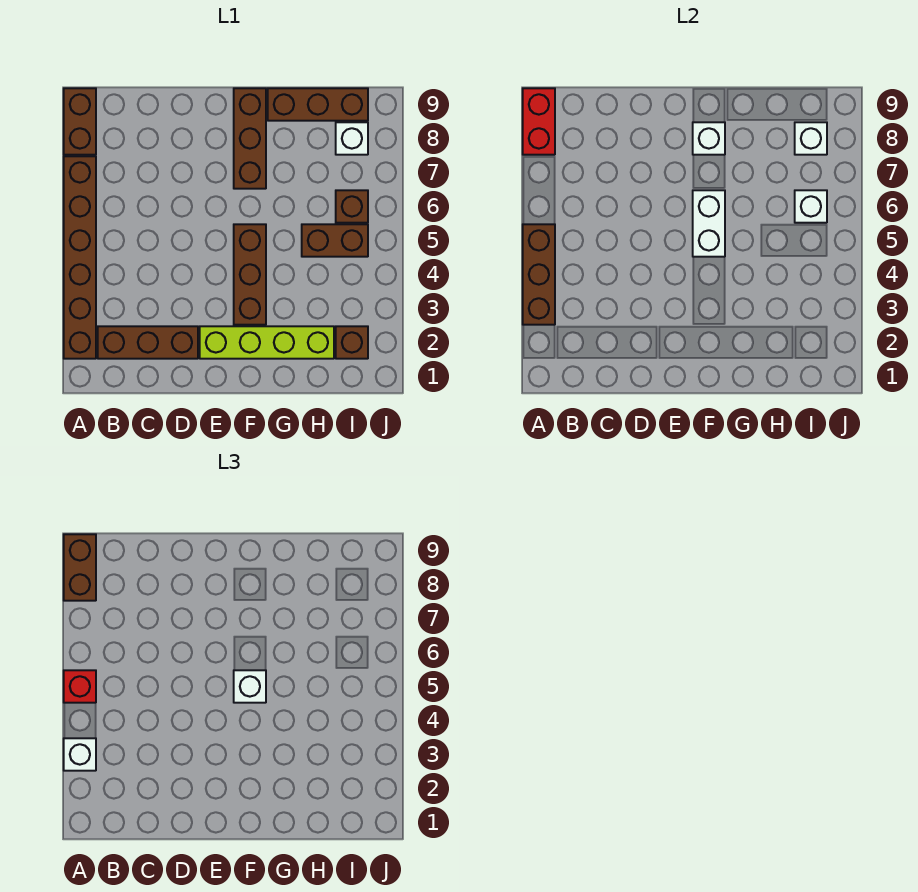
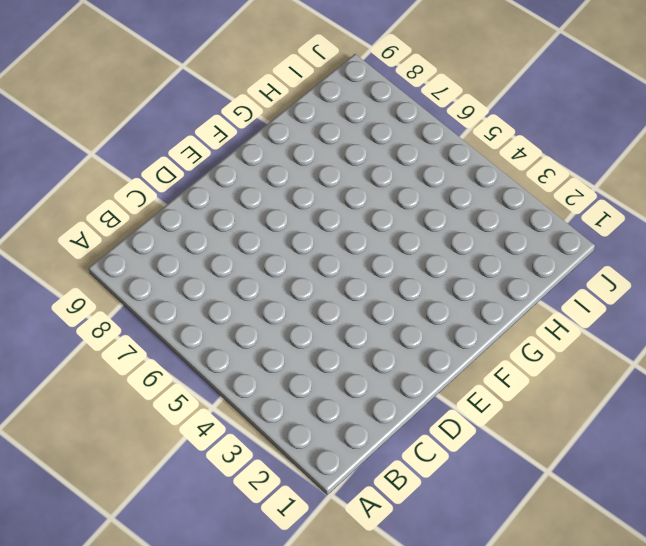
none -> brown brick A2:A7 level 1
none -> brown brick A8:A9 level 1
none -> brown brick B2:D2 level 1

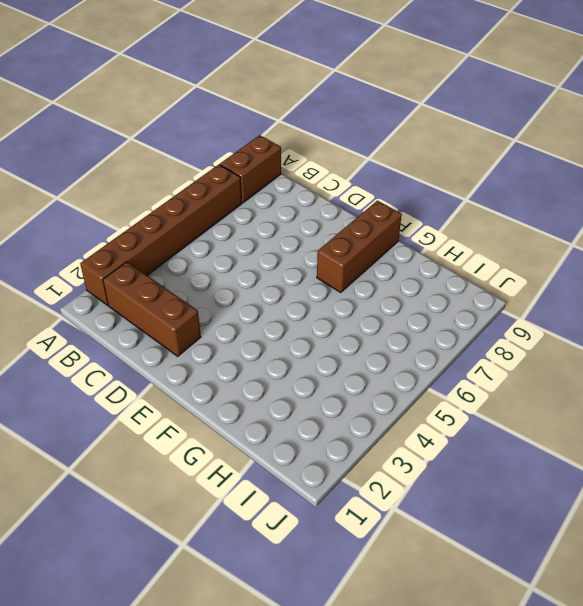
none -> lime brick E2:H2 level 1
none -> brown brick F3:F5 level 1
none -> brown brick G9:I9 level 1

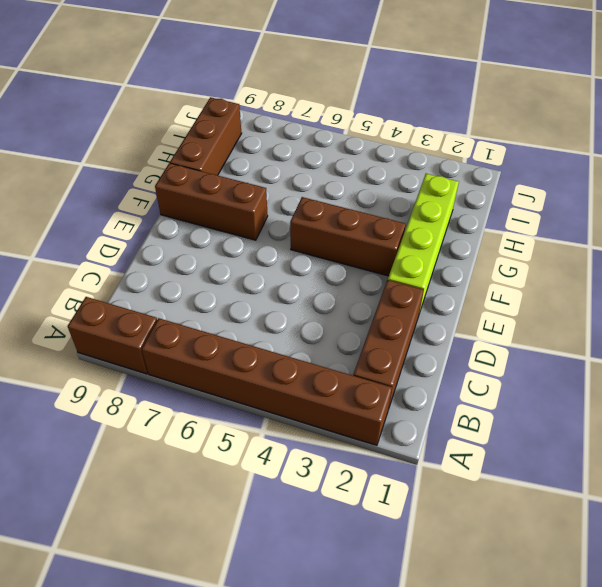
none -> brown brick H5:I5 level 1
none -> brown brick I2 level 1
none -> brown brick I6 level 1

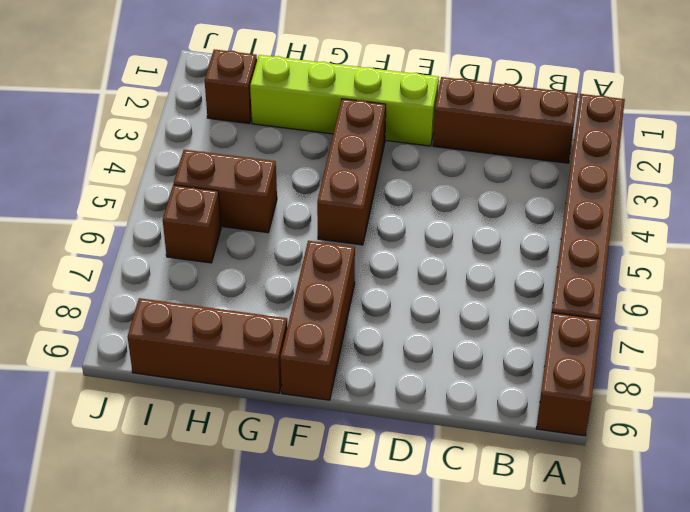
none -> white brick I8 level 1
none -> brown brick A3:A5 level 2
none -> red brick A8:A9 level 2

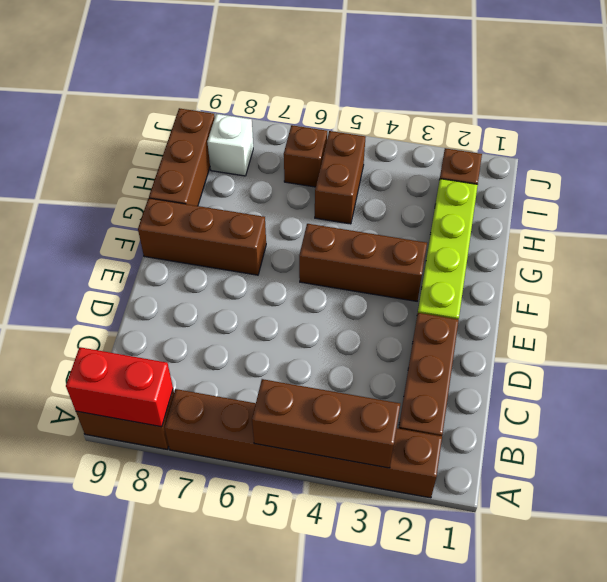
none -> white brick F5:F6 level 2
none -> white brick F8 level 2
none -> white brick I6 level 2

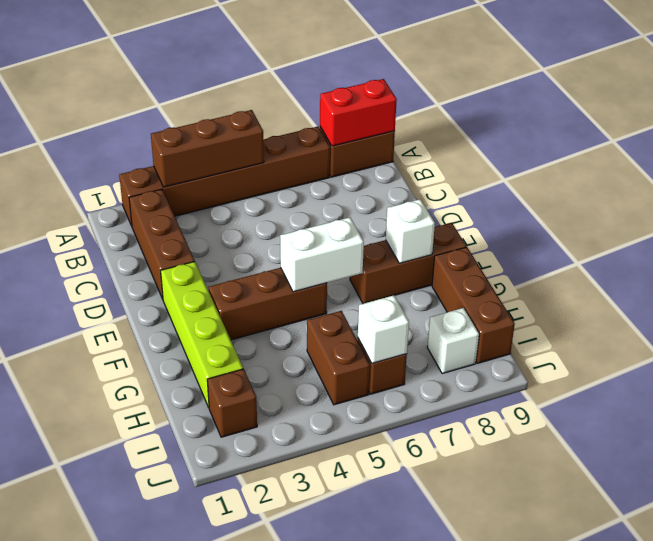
none -> white brick I8 level 2
none -> white brick A3 level 3
none -> red brick A5 level 3

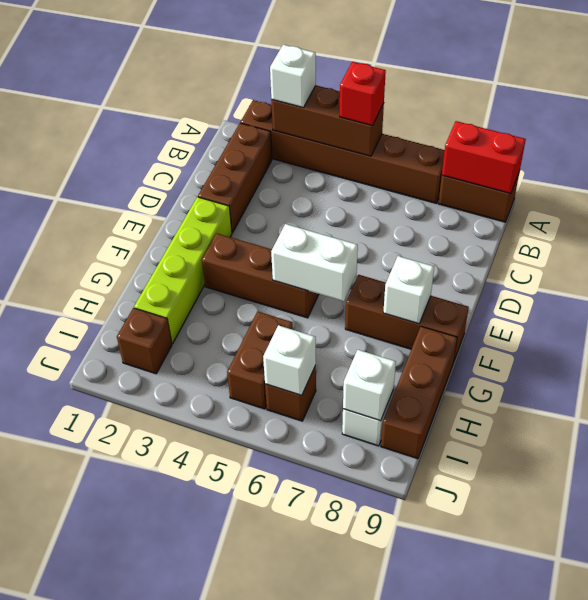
none -> brown brick A8:A9 level 3
none -> white brick F5 level 3

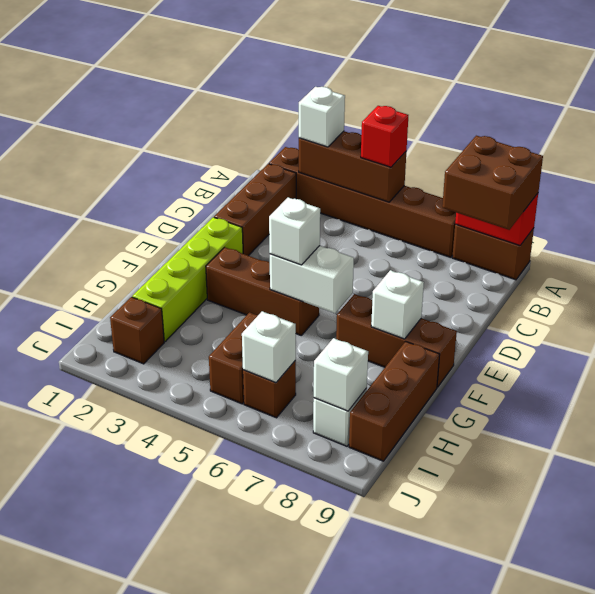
brown brick A8:B9 level 3 -> brown brick A8:A9 level 3

